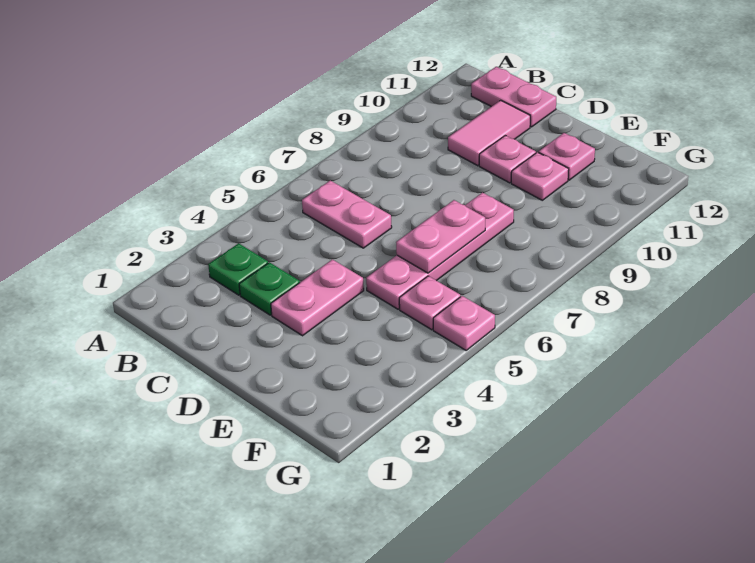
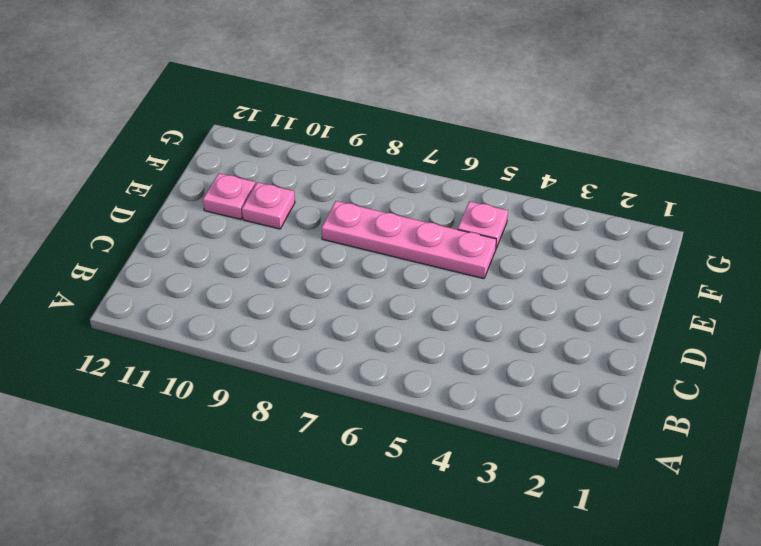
none -> green plate B3 level 1
none -> pink plate B6:C6 level 1
none -> pink plate B12:C12 level 1

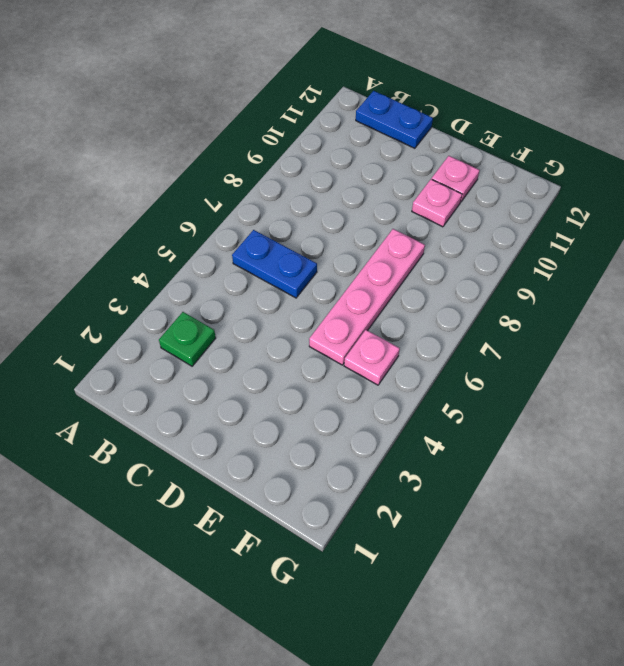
blue plate B6:C6 level 1 -> pink plate B6:C6 level 1
blue plate B12:C12 level 1 -> pink plate B12:C12 level 1
none -> green plate C3 level 1
none -> pink tile C10:C11 level 1
none -> pink plate D3:D4 level 1

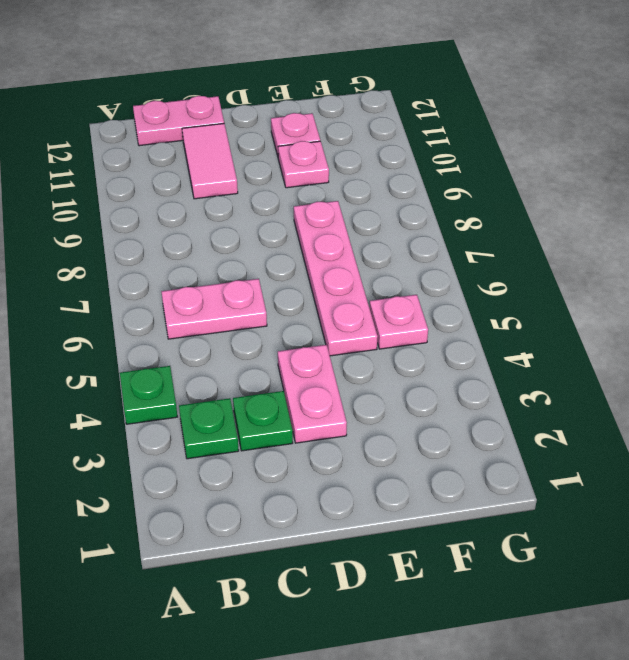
green plate A4 level 1 -> none
none -> pink plate D10 level 1
none -> pink plate G5 level 1
none -> pink plate E6:E7 level 2

